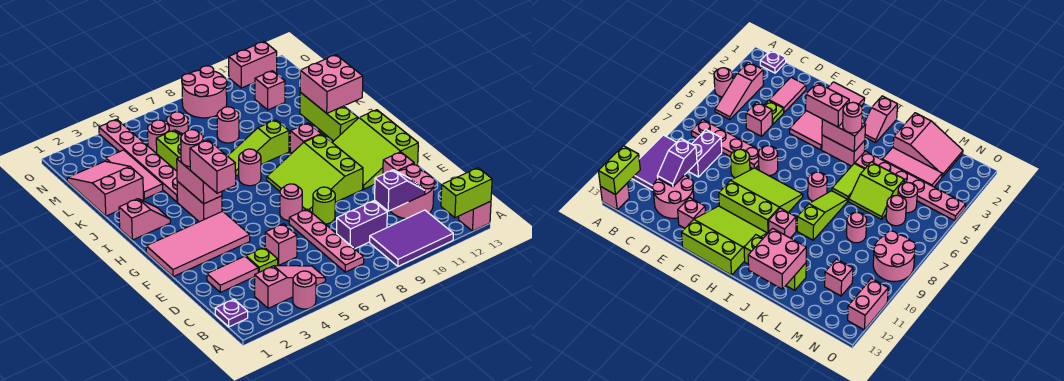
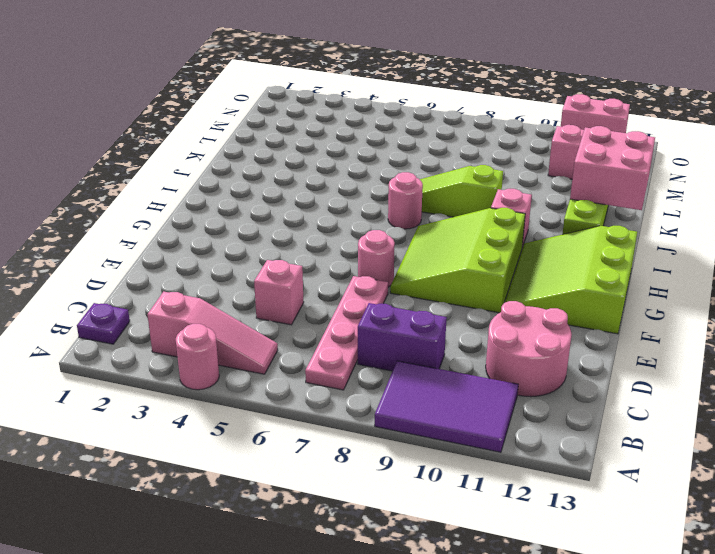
none -> pink brick A13 level 1
none -> pink tile D2:D3 level 1
none -> lime plate D4 level 1
none -> lime round brick E8 level 1

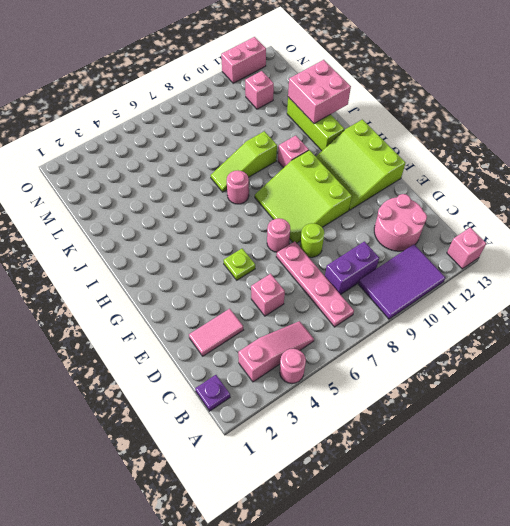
lime plate F5 level 1 -> lime plate D4 level 1
none -> pink brick E12 level 1
none -> pink tile F1:G4 level 1
none -> pink brick H4:I4 level 1
none -> pink slope I1:I2 level 1 top 1

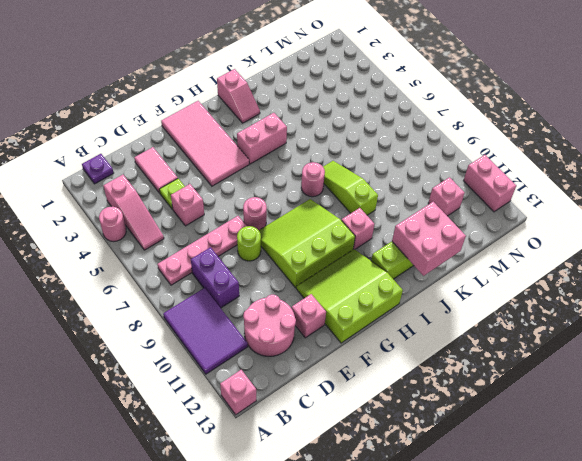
none -> pink plate J4:O4 level 1
none -> lime tile J5:J6 level 1
none -> pink slope K1:M2 level 1 top K
none -> pink tile K3:M3 level 1

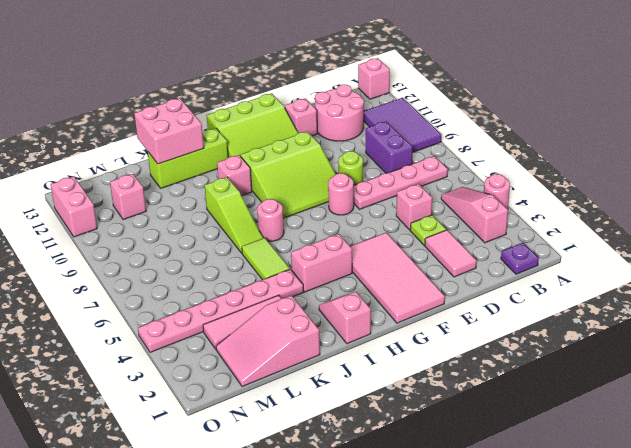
none -> lime slope K5:L6 level 1 top 5
none -> pink round brick L8 level 1
none -> pink round brick M5 level 1
none -> pink round brick M6 level 1

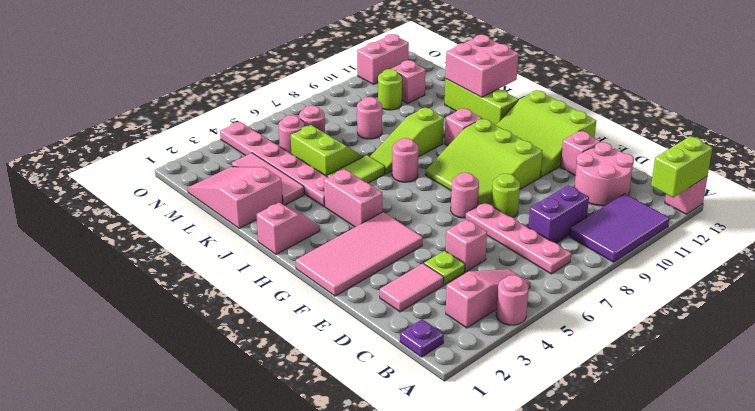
lime round brick M10 level 1 -> none
none -> pink round brick N8:O9 level 1
none -> purple slope C10:C11 level 2 top 10
none -> pink brick H4:I4 level 2
none -> pink brick G4:H4 level 3

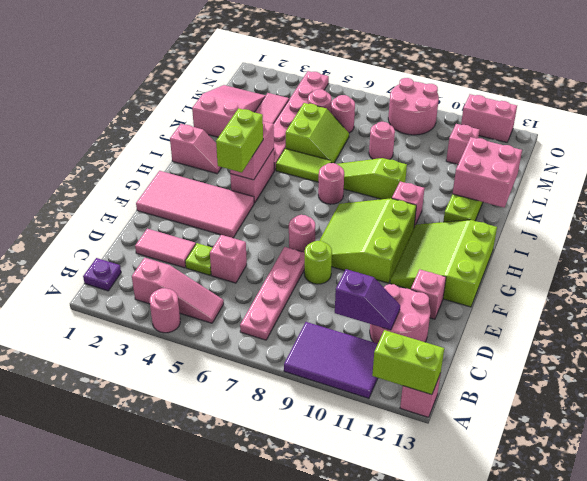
lime brick G4:H4 level 3 -> pink brick G4:H4 level 3
none -> purple brick C8:C9 level 1
none -> pink round brick I4 level 3

